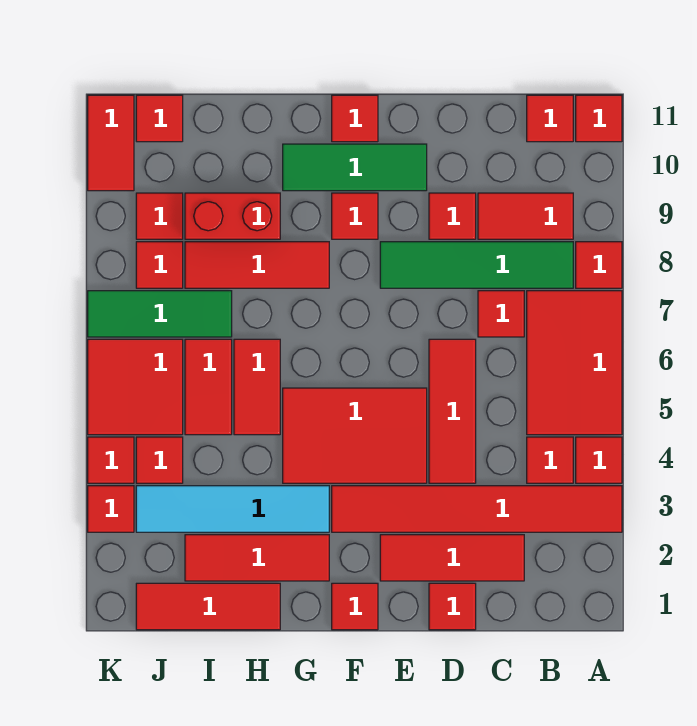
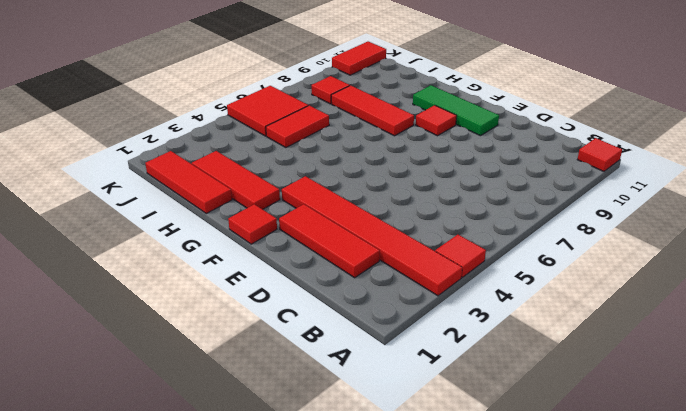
none -> red tile A5:B7 level 1
none -> red tile A8 level 1
none -> red tile B4 level 1
none -> green tile B8:E8 level 1

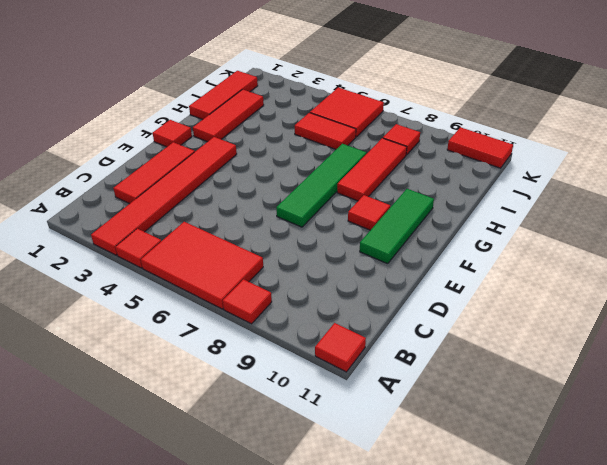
green tile E7:H7 level 1 -> green tile B8:E8 level 1
none -> red tile B4 level 1
none -> red tile B9:C9 level 1
none -> red tile B11 level 1
none -> red tile C7 level 1

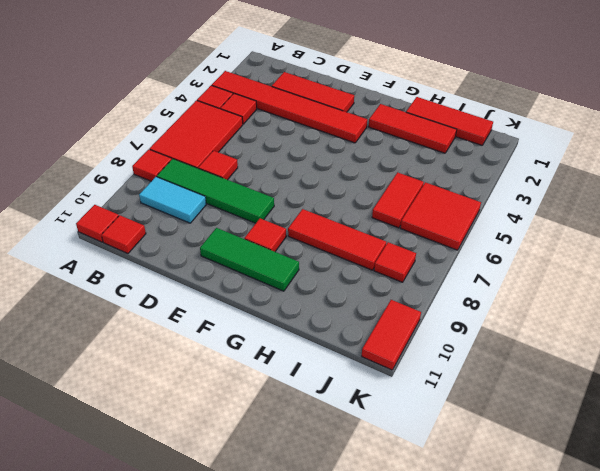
cyan tile B9:C9 level 1 -> red tile B9:C9 level 1
none -> red tile D1 level 1
none -> red tile D4:D6 level 1
none -> red tile D9 level 1
none -> red tile E4:G5 level 1

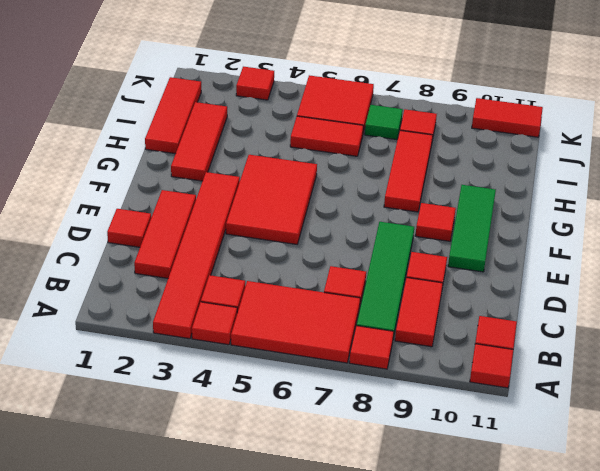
green tile J7 level 1 -> green tile I7:K7 level 1
none -> red tile D4:D6 level 1
none -> red tile F1 level 1
none -> red tile F11 level 1
none -> cyan tile G3:J3 level 1

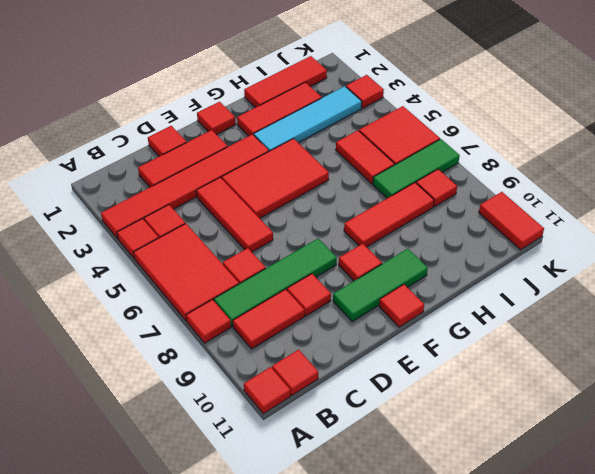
none -> red tile H5:H6 level 1
none -> red brick H9:I9 level 1
none -> red tile J4 level 1
none -> red tile J9 level 1

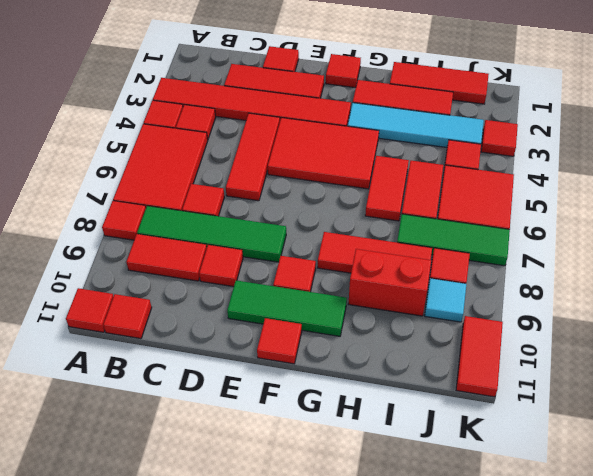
cyan tile J9 level 1 -> red tile J9 level 1
none -> red tile J11 level 1
none -> red tile K4 level 1

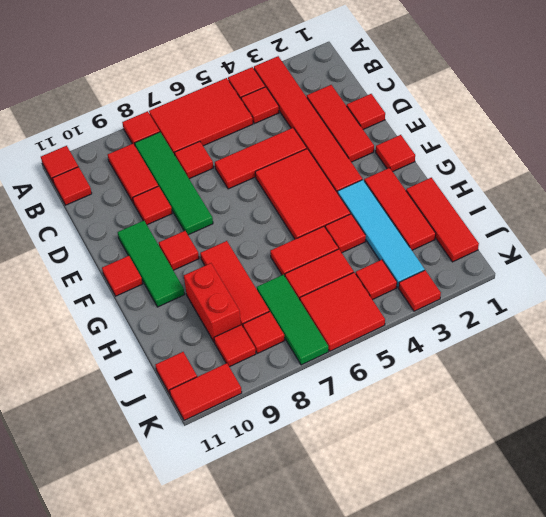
red tile H4 level 1 -> red tile K4 level 1

